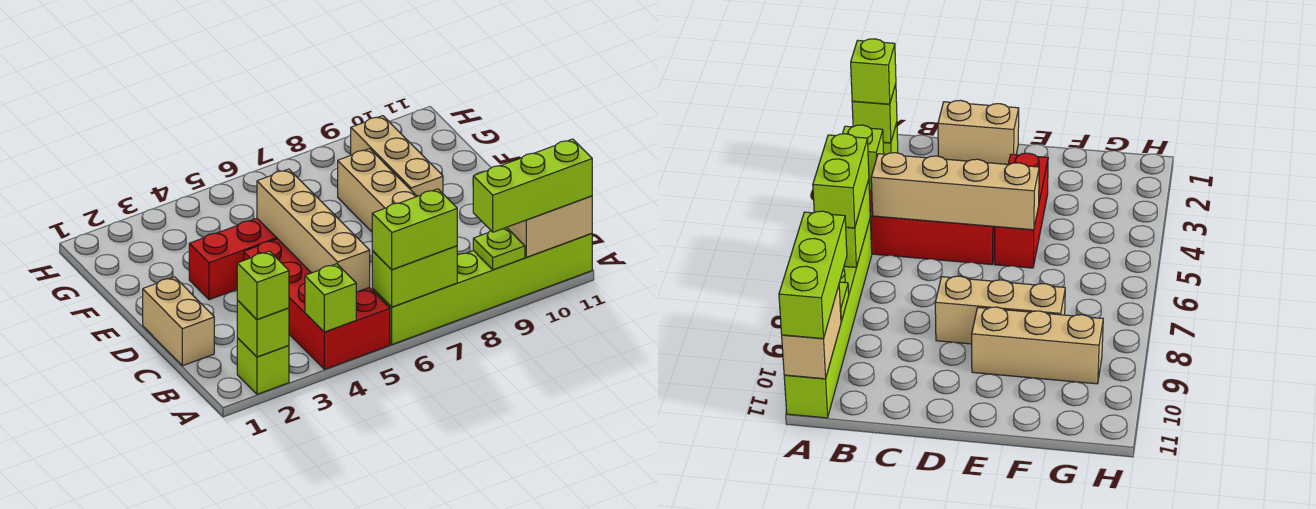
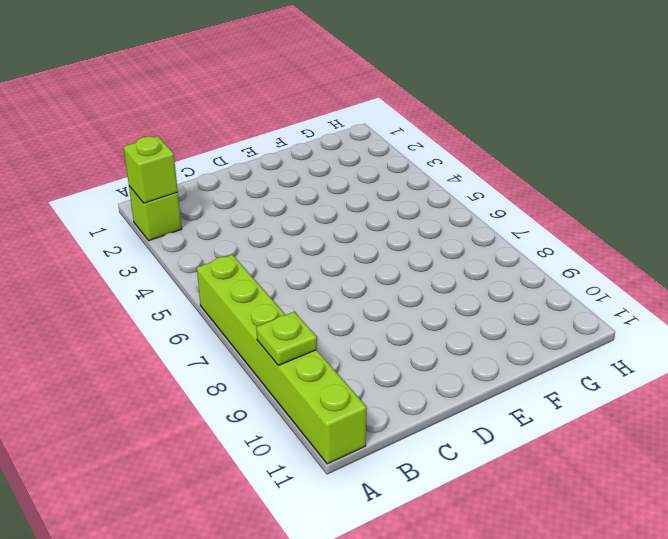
none -> red brick A4:D5 level 1
none -> tan brick C1:D1 level 1
none -> tan brick D8:F8 level 1

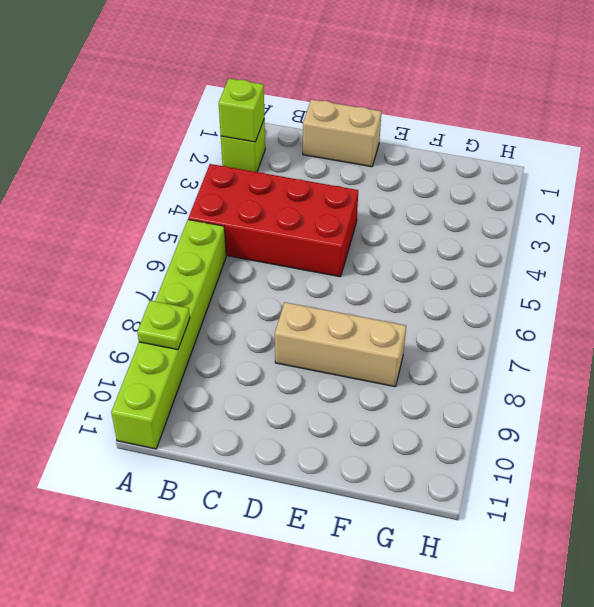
none -> red brick E3:E5 level 1
none -> tan brick E9:G9 level 1
none -> lime brick A4 level 2

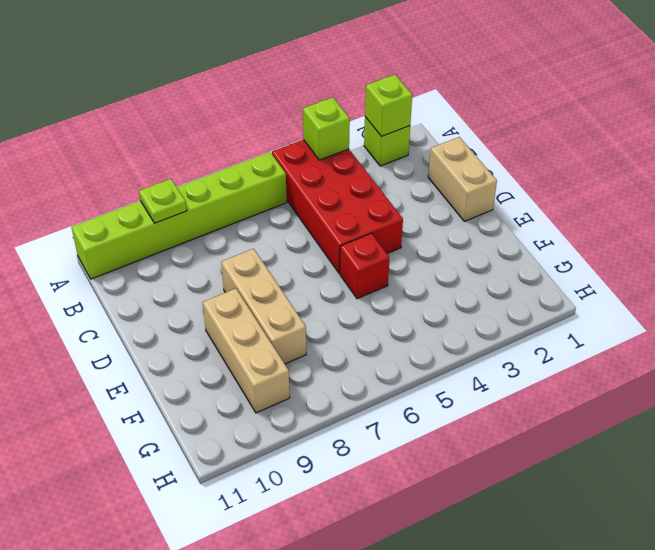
red brick E5 level 1 -> red brick E3:E5 level 1
none -> lime brick A6:A7 level 2
none -> tan brick A10:A11 level 2
none -> tan brick B5:E5 level 2

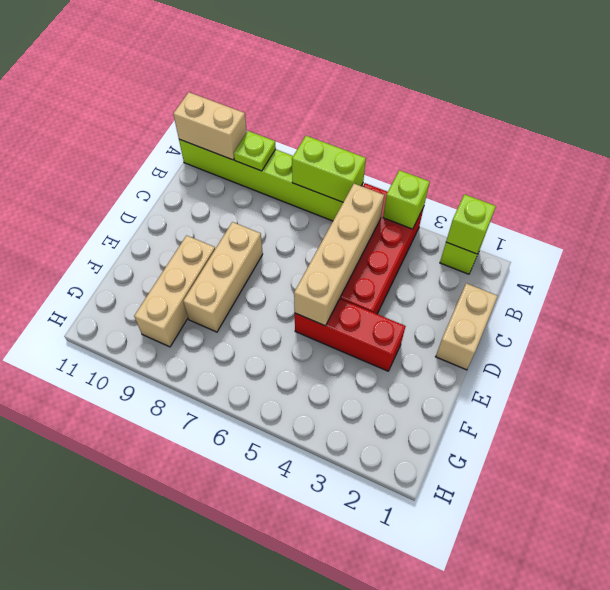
none -> lime brick A2 level 3
none -> lime brick A6:A7 level 3
none -> lime brick A9:A11 level 3

